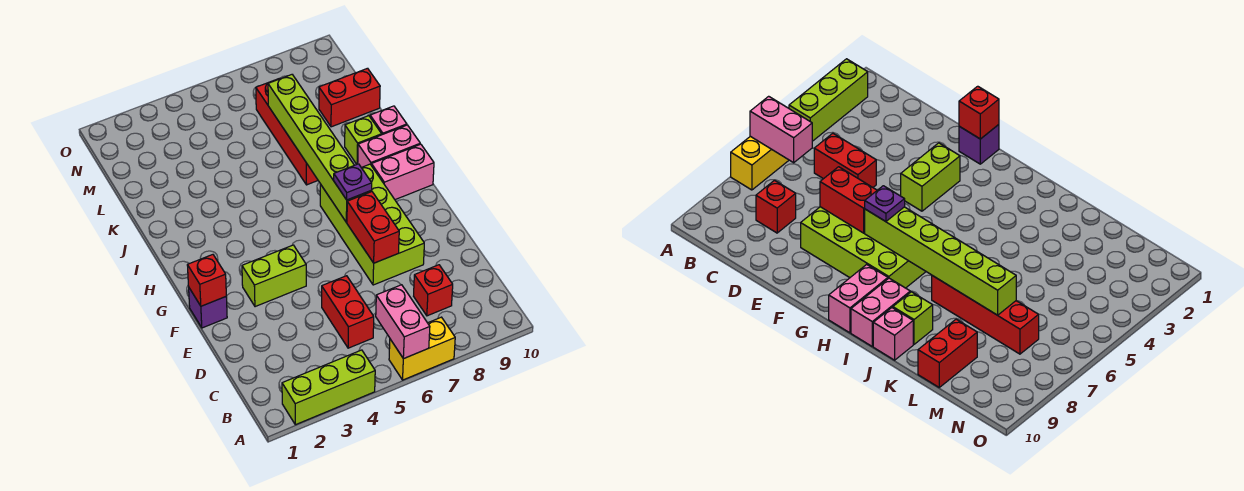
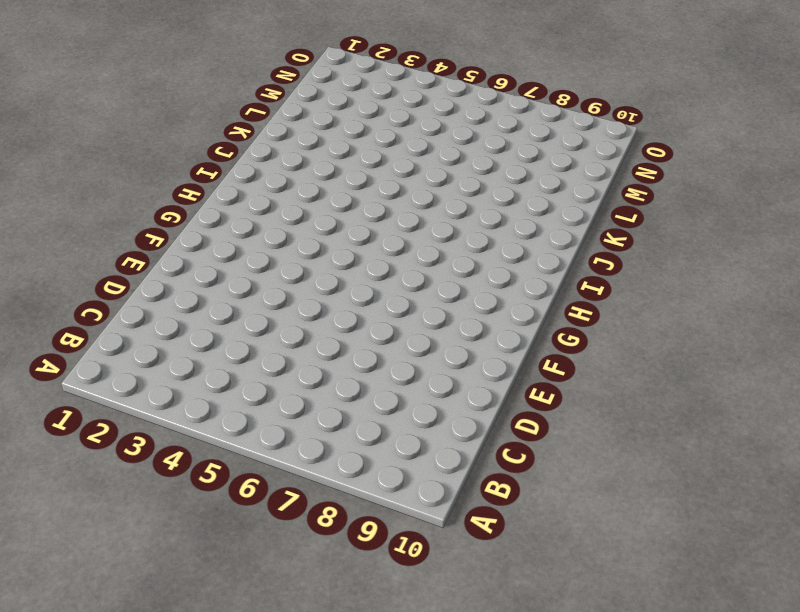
none -> lime brick A2:A4 level 1
none -> yellow brick A6:A7 level 1
none -> red brick C5:D5 level 1

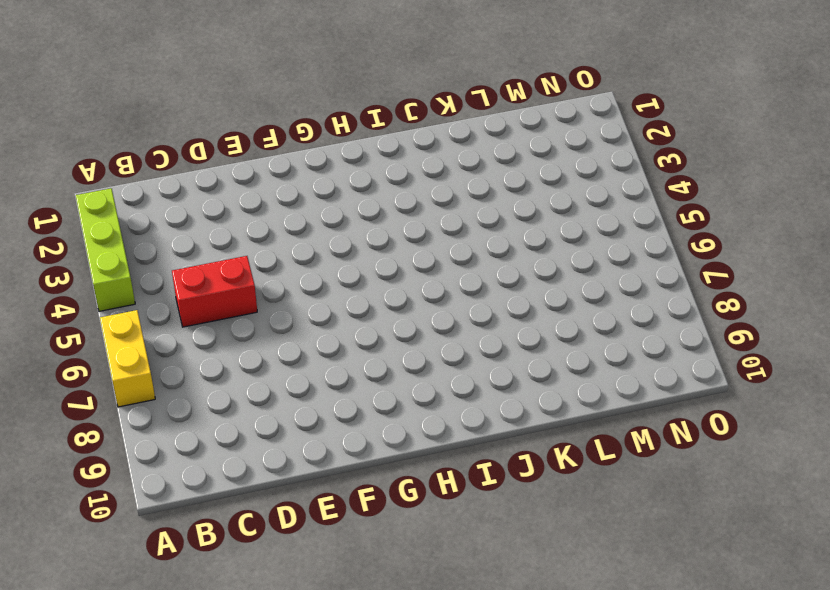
none -> red brick C8 level 1
none -> lime brick E7:H8 level 1
none -> purple brick F1 level 1

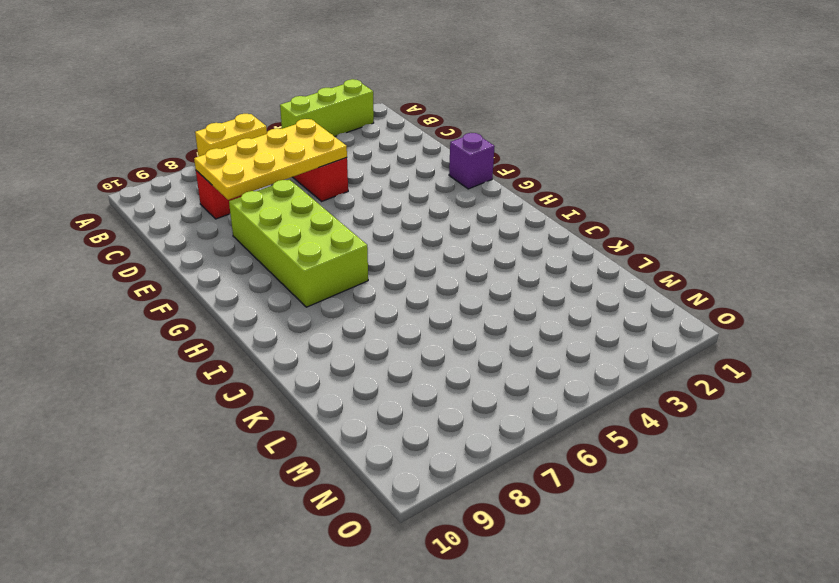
yellow plate C5:D8 level 2 -> none
none -> lime brick F3:F4 level 1
none -> pink brick H9:H10 level 1
none -> pink brick I9:I10 level 1

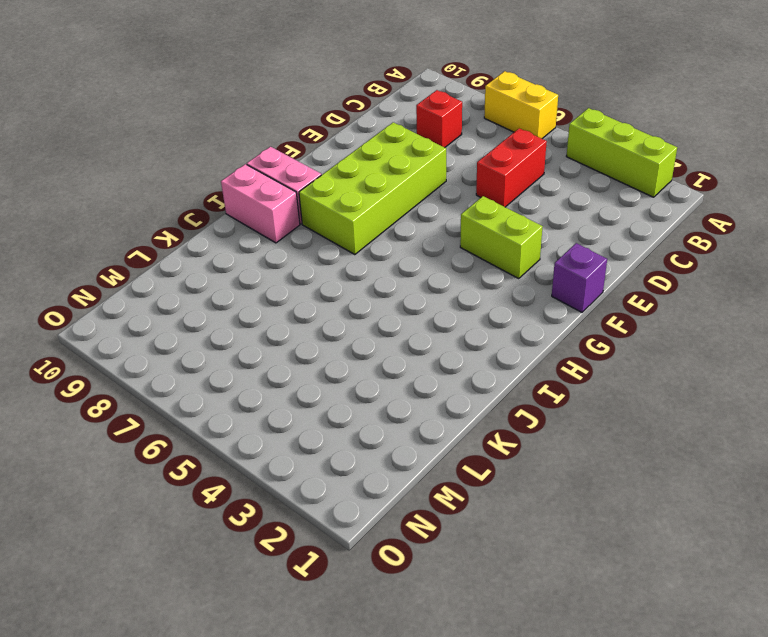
none -> red brick J7:M7 level 1
none -> lime brick J9 level 1
none -> pink brick J10 level 1

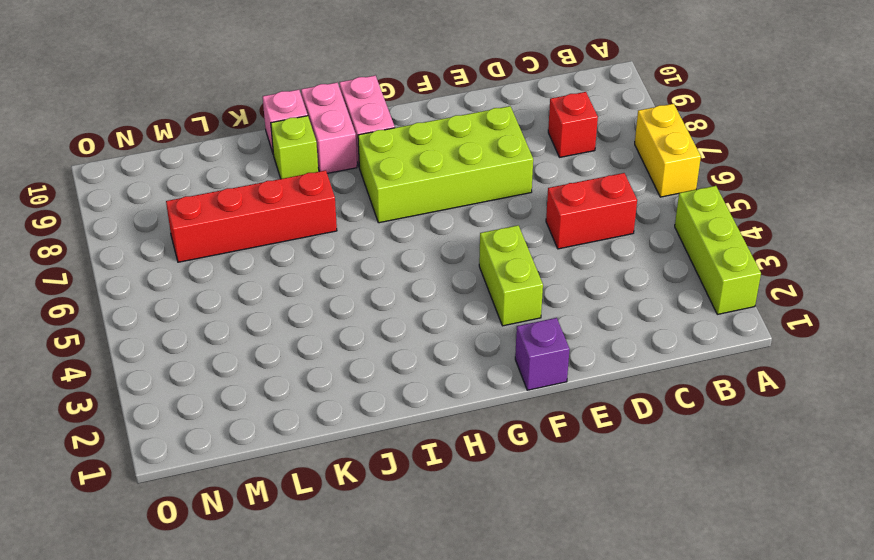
none -> red brick L9:L10 level 1
none -> pink brick A6:B6 level 2
none -> red brick E7:F7 level 2

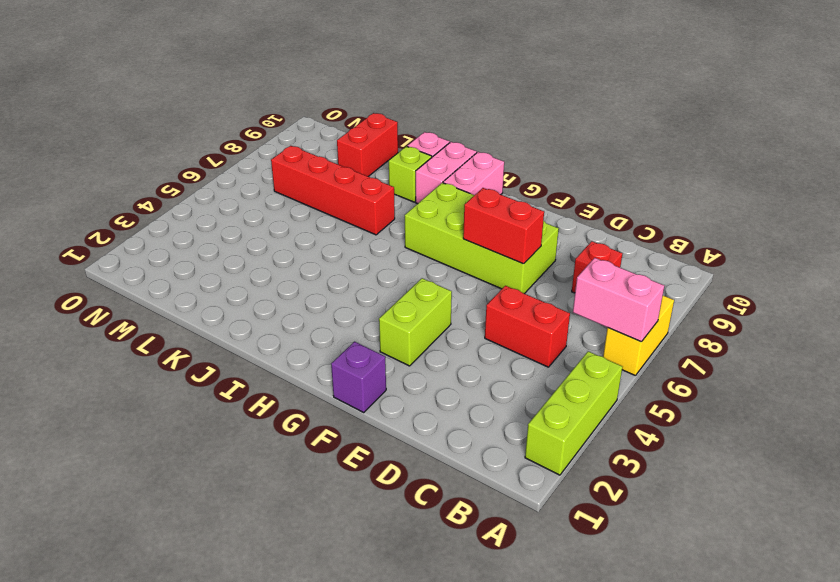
none -> red brick F1 level 2
none -> lime brick G7:L7 level 2
none -> purple plate G7 level 3

